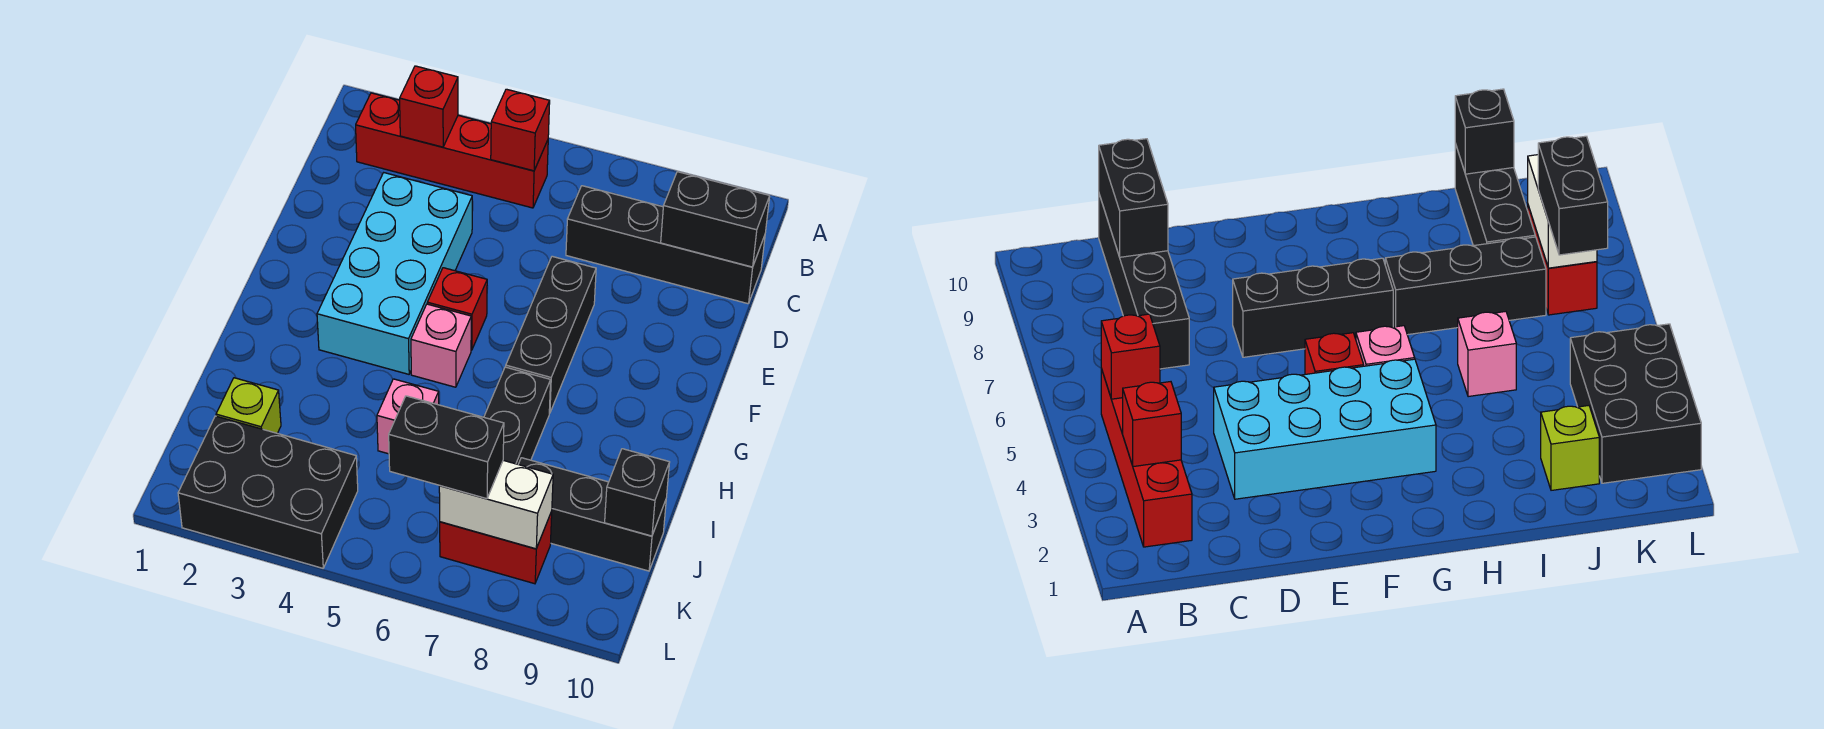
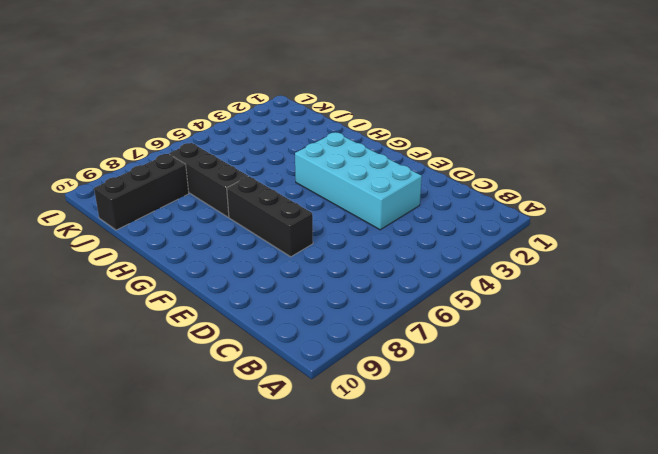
none -> red brick B2:B5 level 1
none -> black brick C7:C10 level 1
none -> red brick F5 level 1

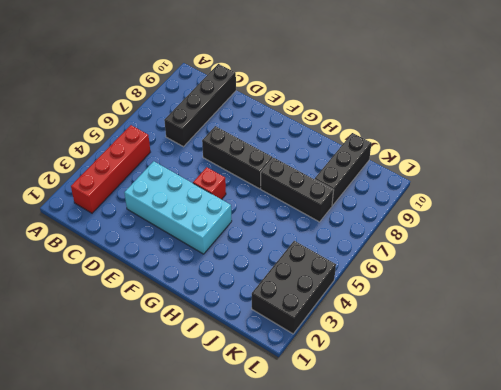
none -> pink brick G5 level 1
none -> pink brick I5 level 1
none -> lime brick J2 level 1

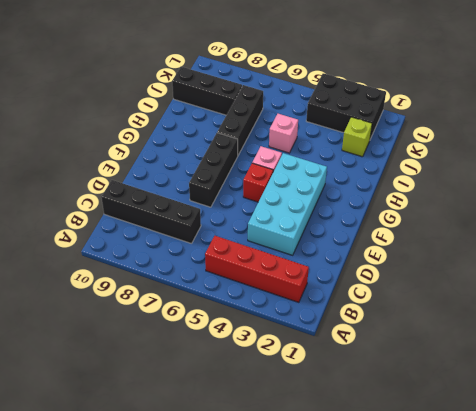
none -> red brick K7:K8 level 1
none -> red brick B3 level 2
none -> red brick B5 level 2

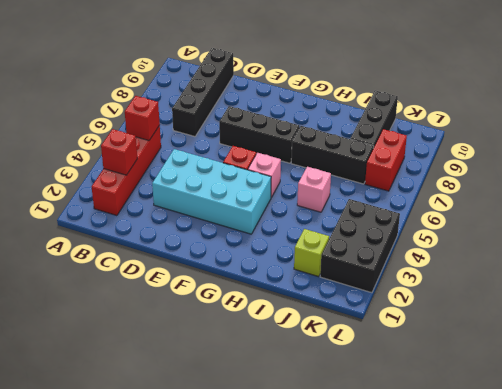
none -> black brick C9:C10 level 2
none -> black brick J10 level 2
none -> white brick K7:K8 level 2

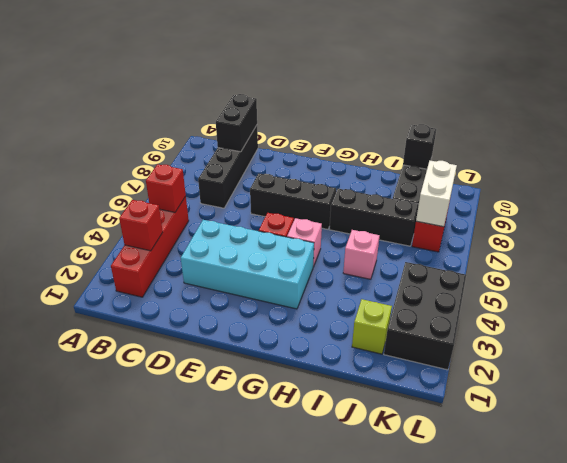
none -> black brick K6:K7 level 3

